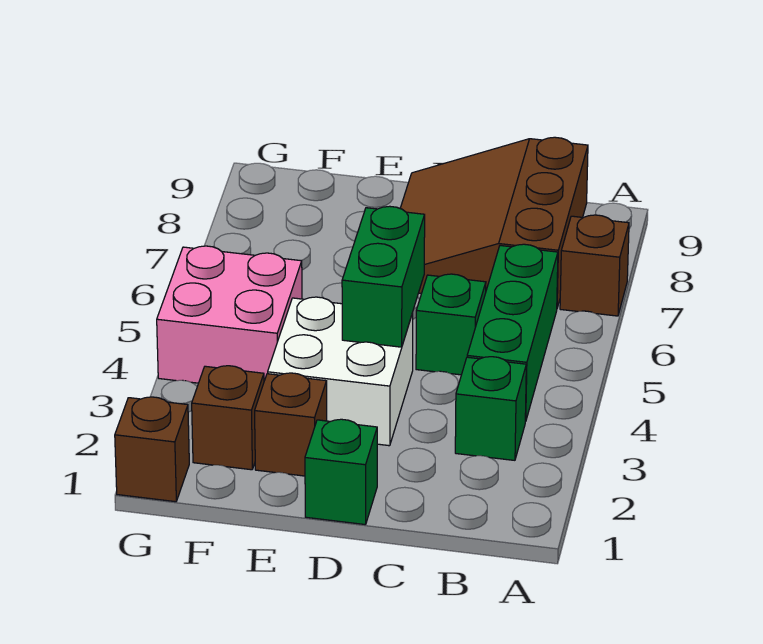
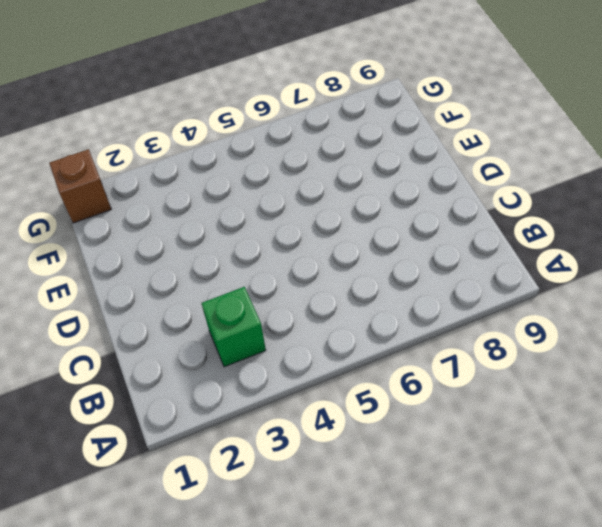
none -> brown brick A7 level 1
none -> green brick B4:B6 level 1
none -> brown slope B7:D9 level 1 top B

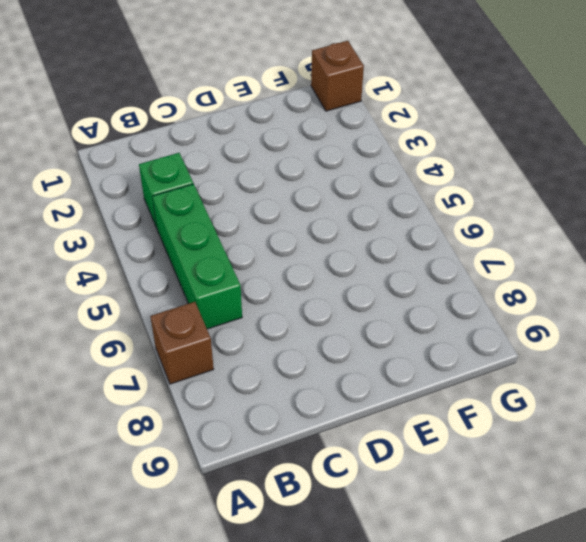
none -> brown slope B7:D9 level 1 top B
none -> green brick C5 level 1
none -> green brick D1 level 1

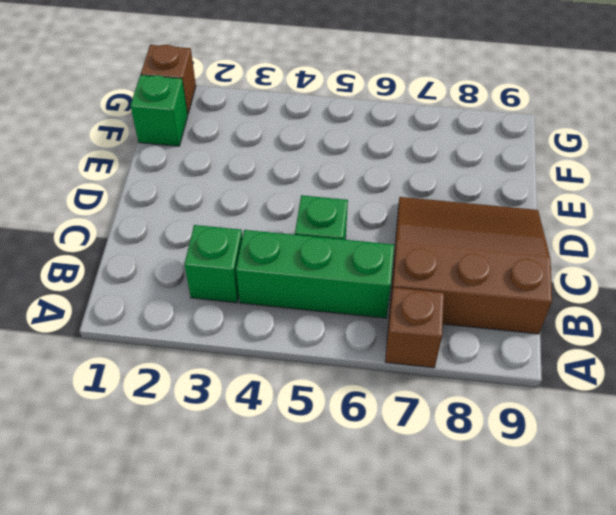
green brick F1 level 1 -> green brick D1 level 1
none -> white brick D3:E4 level 1
none -> brown brick E2 level 1
none -> brown brick F2 level 1

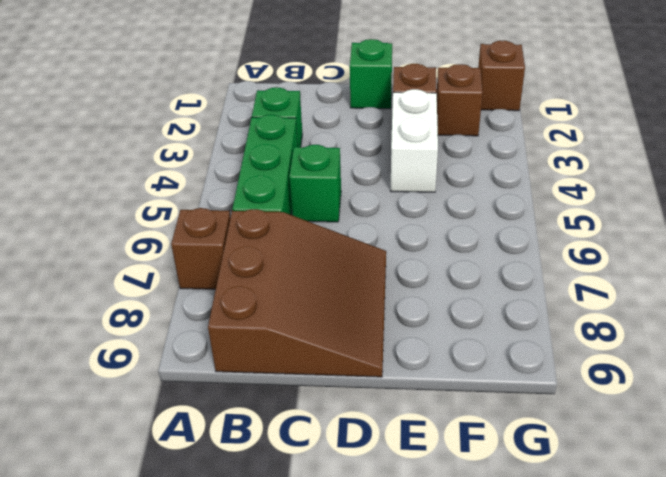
white brick E3:E4 level 1 -> white brick D3:E4 level 1
none -> pink brick F4:G5 level 1
none -> green brick D4:D5 level 2

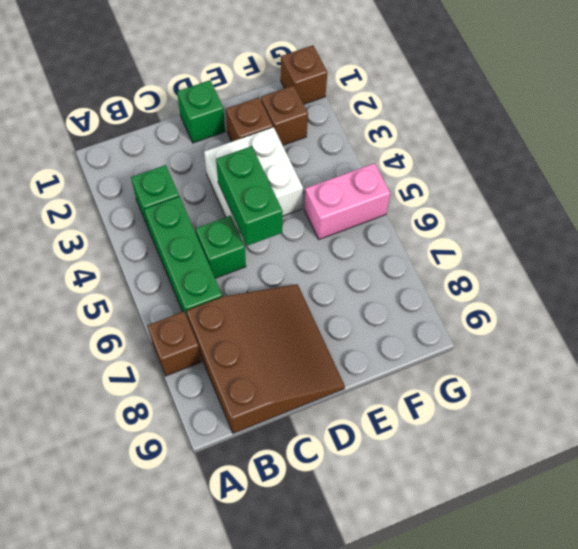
pink brick F5:G5 level 1 -> pink brick F4:G5 level 1

